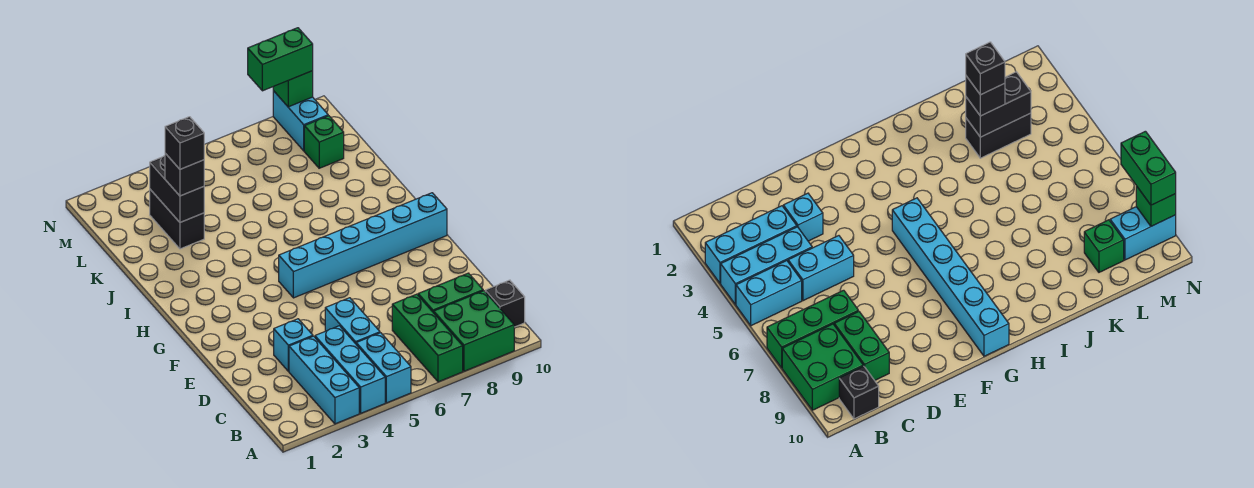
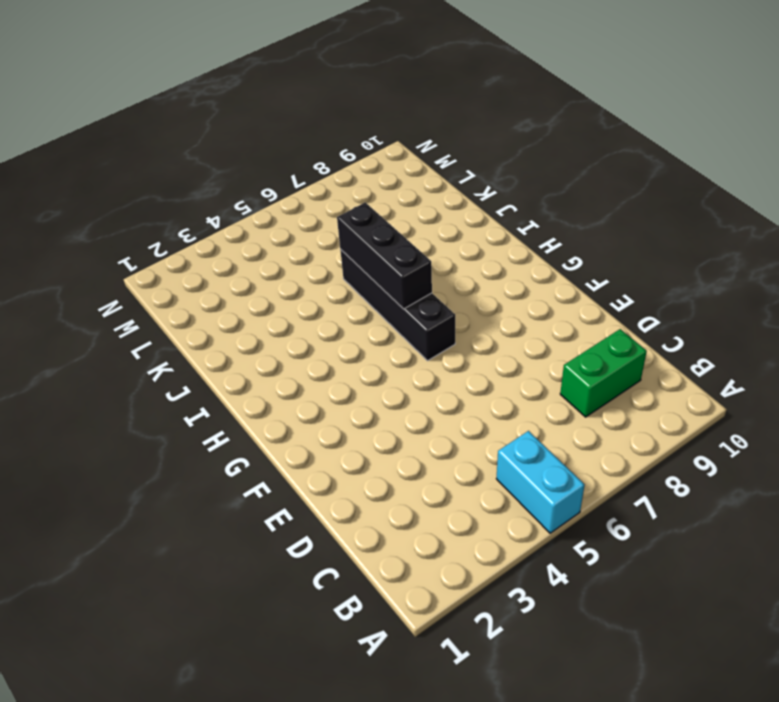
black brick G6:J6 level 1 -> cyan brick G5:G10 level 1
black brick H6:J6 level 2 -> none
none -> cyan brick A3:C3 level 1
none -> cyan brick A4:C4 level 1
none -> green brick A7:C7 level 1

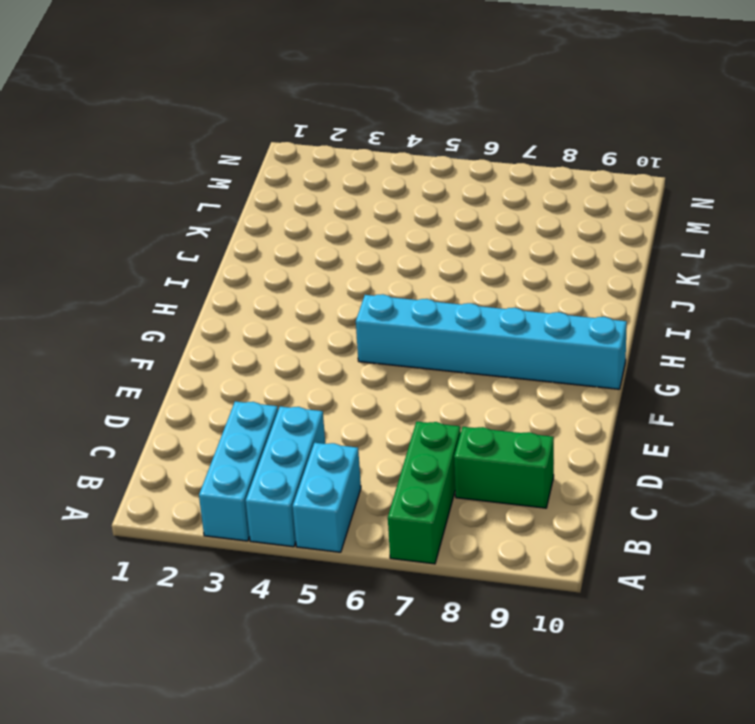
none -> green brick A8:B9 level 1
none -> black brick B10 level 1
none -> cyan brick C5:D5 level 1

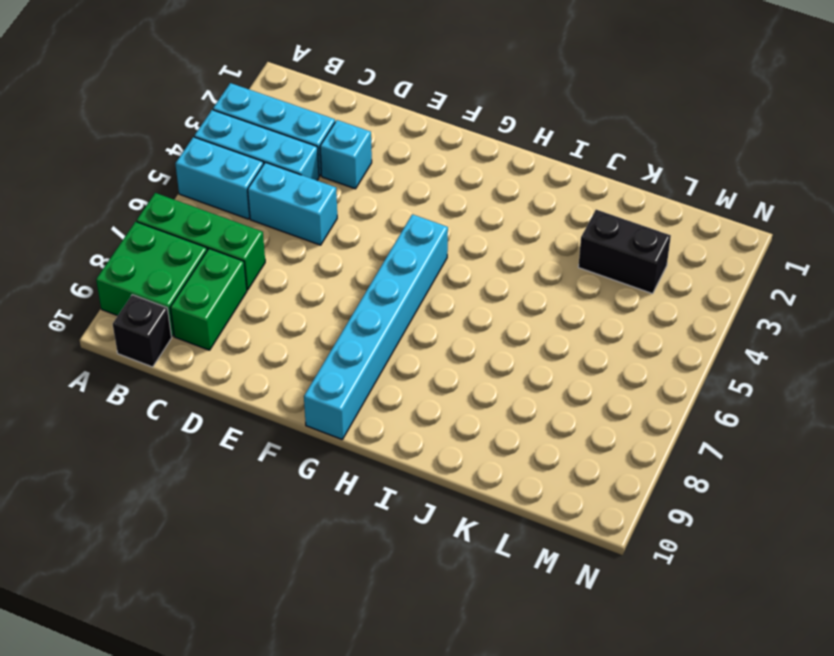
none -> green brick L9 level 1
none -> cyan brick M9:N9 level 1
none -> black brick K3:L3 level 2

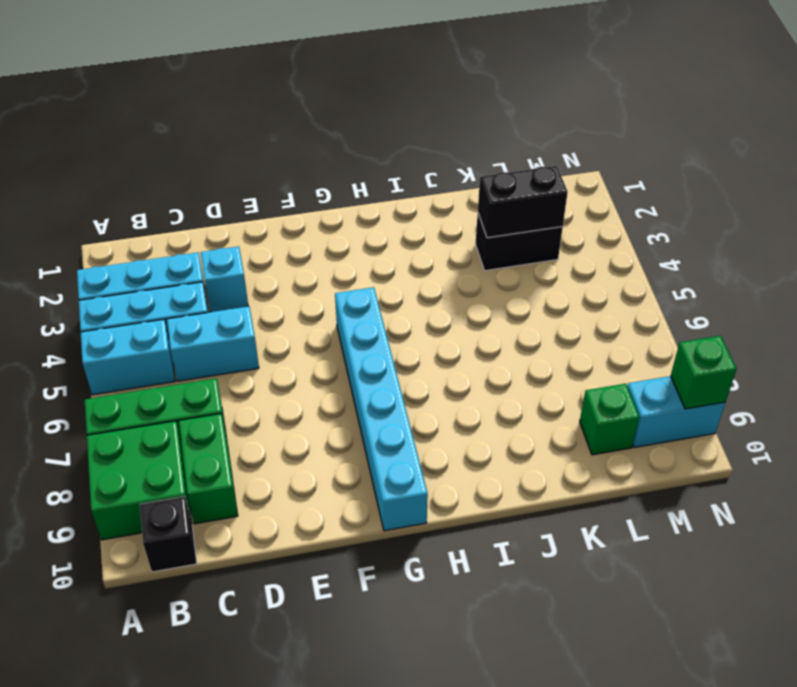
none -> black brick K3 level 3
none -> green brick N8:N9 level 3
none -> black brick K3 level 4

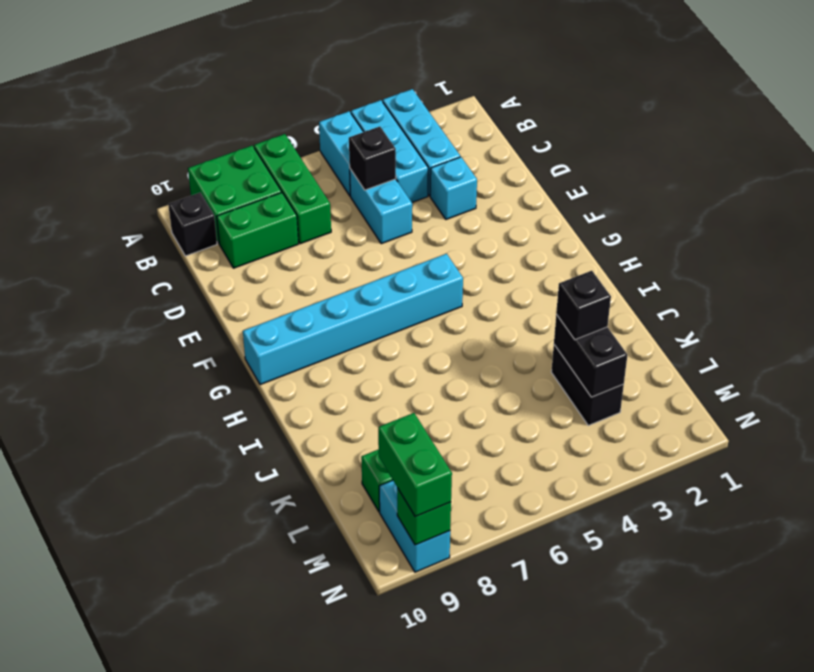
black brick C5 level 2 -> black brick K3 level 4
green brick M9:N9 level 3 -> green brick N8:N9 level 3

